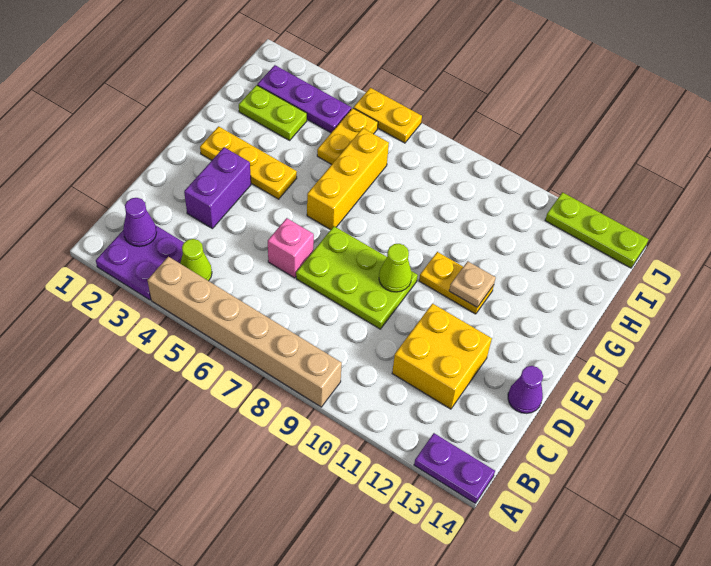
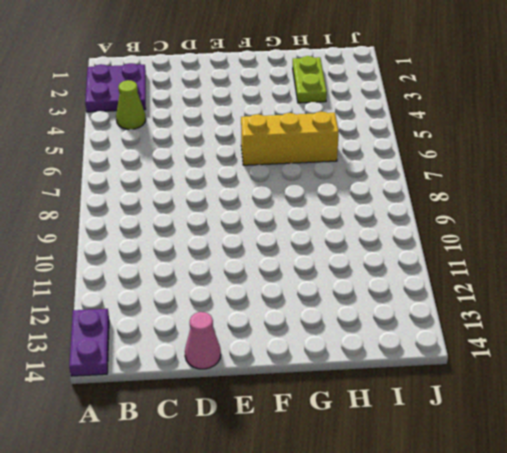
pink cone D14 level 1 -> purple cone D14 level 1
none -> tan brick A4:A9 level 1
none -> yellow brick C11:D12 level 1
none -> purple brick D3:E3 level 1

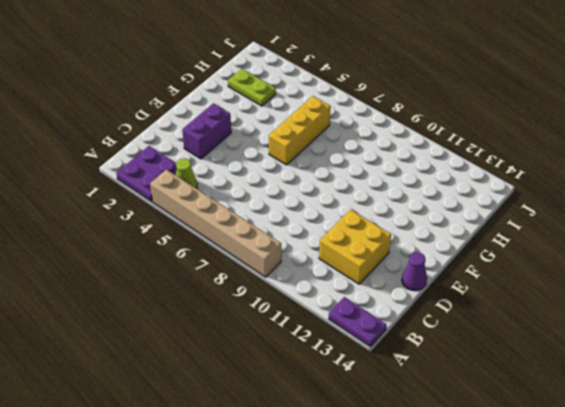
none -> pink brick D6 level 1
none -> lime plate D7:E9 level 1
none -> yellow plate F2:F4 level 1

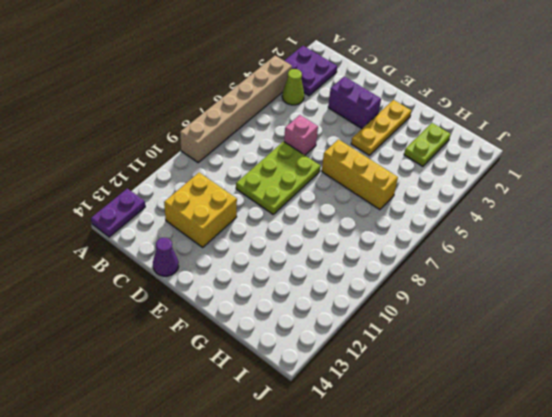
none -> yellow plate F10:F11 level 1
none -> yellow plate H5:I5 level 1
none -> purple plate I2:I4 level 1

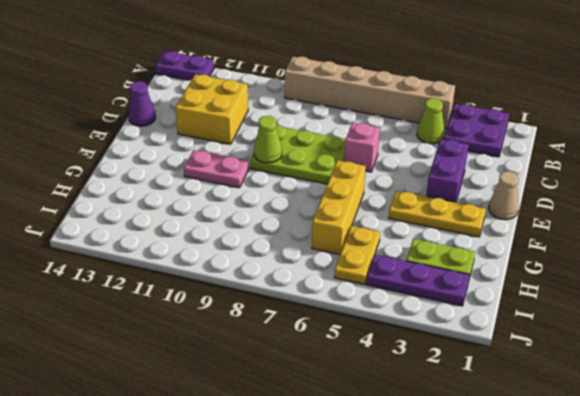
tan cone E1 level 1 -> none
pink plate F10:F11 level 1 -> yellow plate F10:F11 level 1
none -> yellow plate J5:J6 level 1
none -> lime plate J12:J14 level 1
none -> purple cone B2 level 2

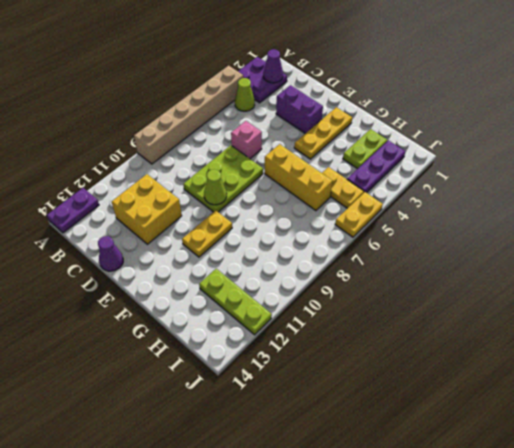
lime plate H12:J12 level 1 -> lime plate J12:J14 level 1
none -> tan plate F11 level 2

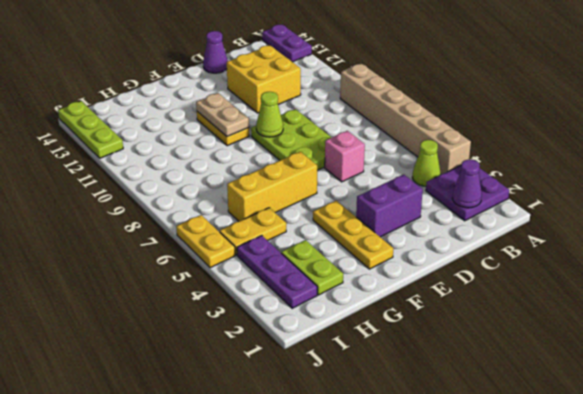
tan plate F10:F11 level 2 -> tan plate F11 level 2

